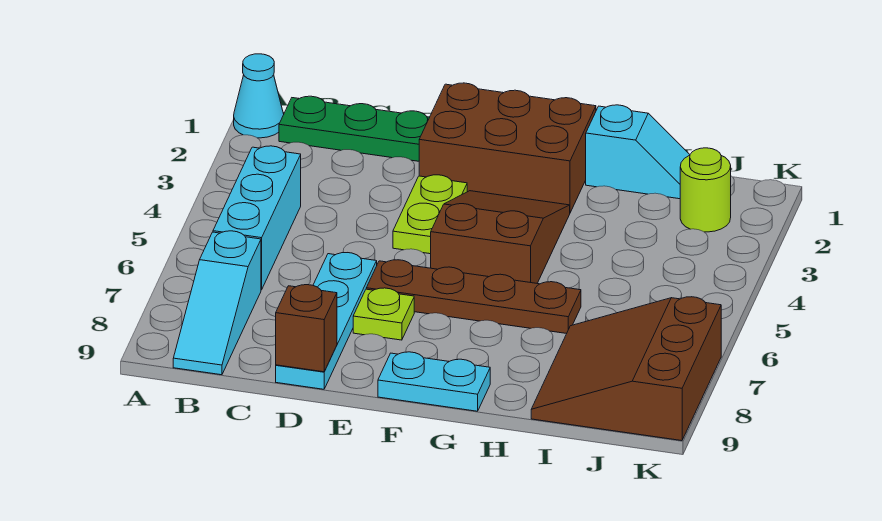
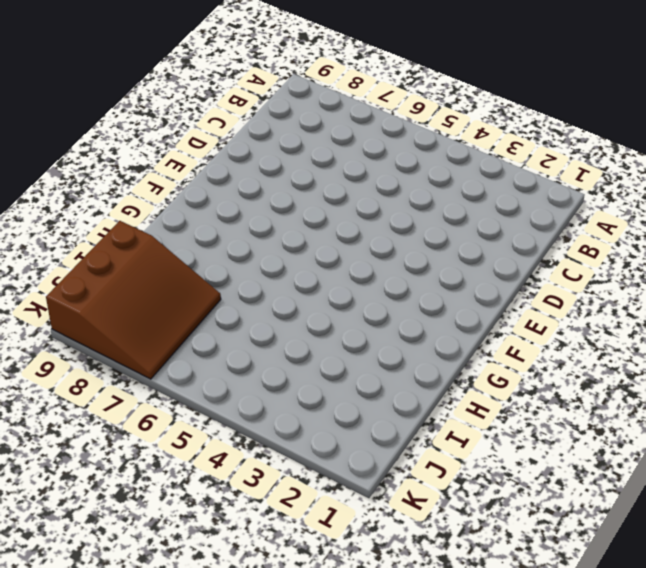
brown slope I7:K9 level 1 top 9 -> brown slope I7:K9 level 1 top K
none -> cyan cone A1 level 1
none -> green plate B1:D1 level 1
none -> cyan brick B4:B6 level 1

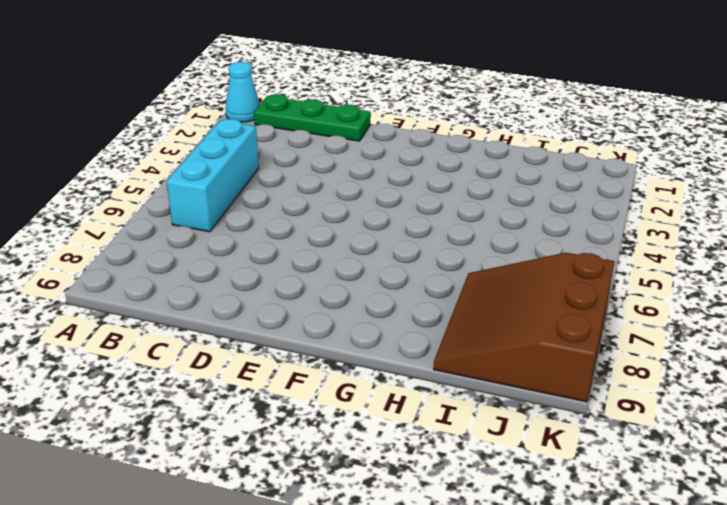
none -> cyan slope B7:B9 level 1 top 7
none -> cyan plate D6:D9 level 1
none -> brown brick E1:G2 level 1

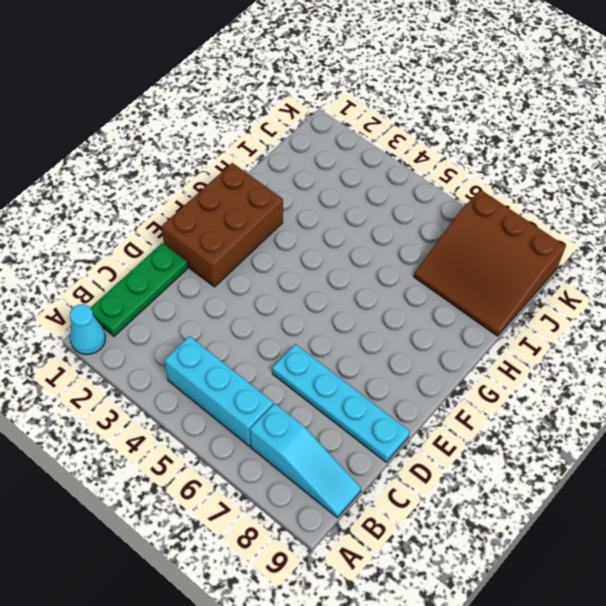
none -> lime plate E3:E4 level 1
none -> brown plate E6:H6 level 1
none -> lime plate E7 level 1

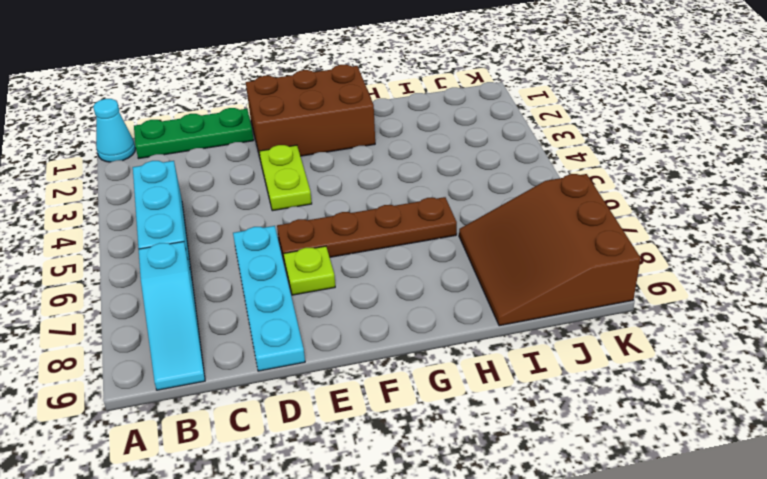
none -> brown slope F3:G5 level 1 top 5
none -> cyan plate F9:G9 level 1
none -> cyan slope H1:I1 level 1 top H

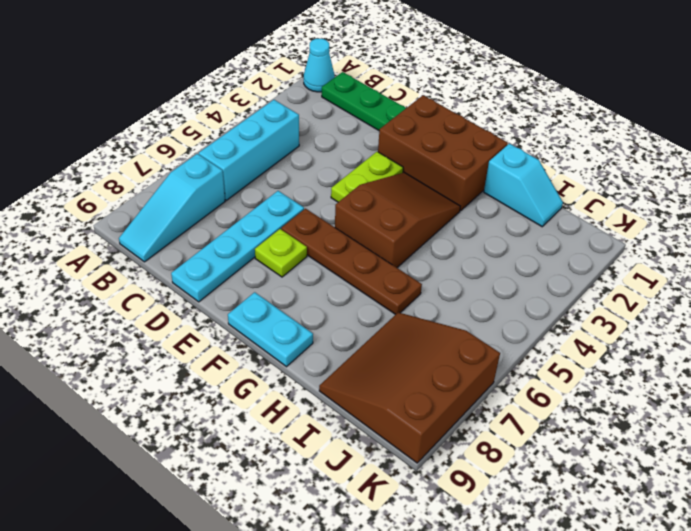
none -> lime round brick J2 level 1
none -> brown brick D9 level 2

